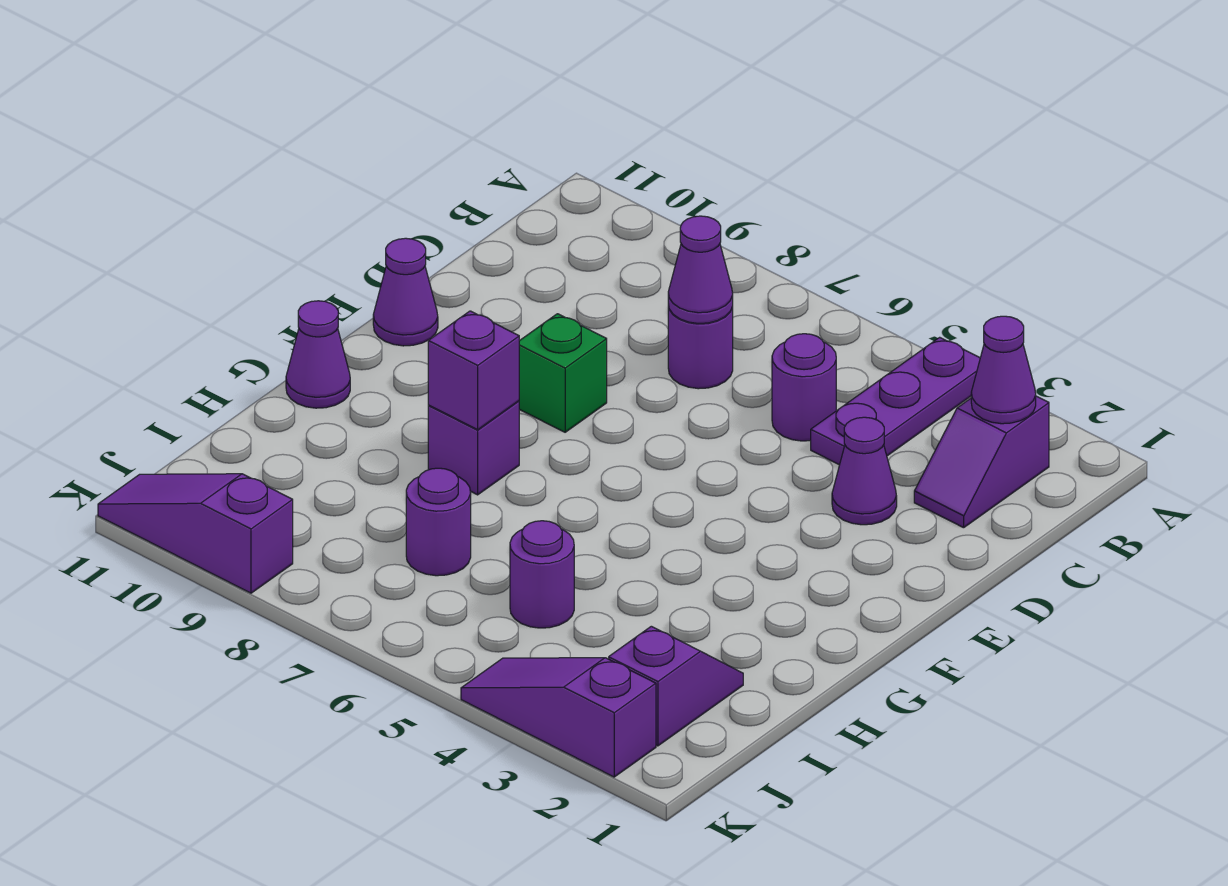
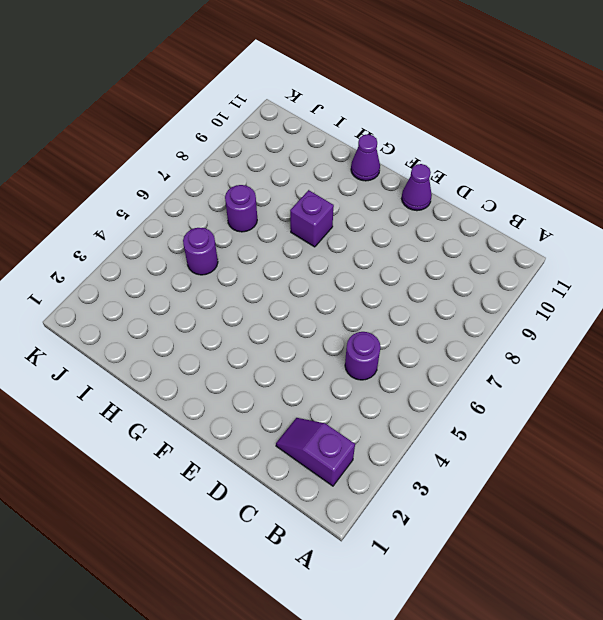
none -> purple plate A4:C4 level 1
none -> purple round brick C7 level 1
none -> purple cone D3 level 1

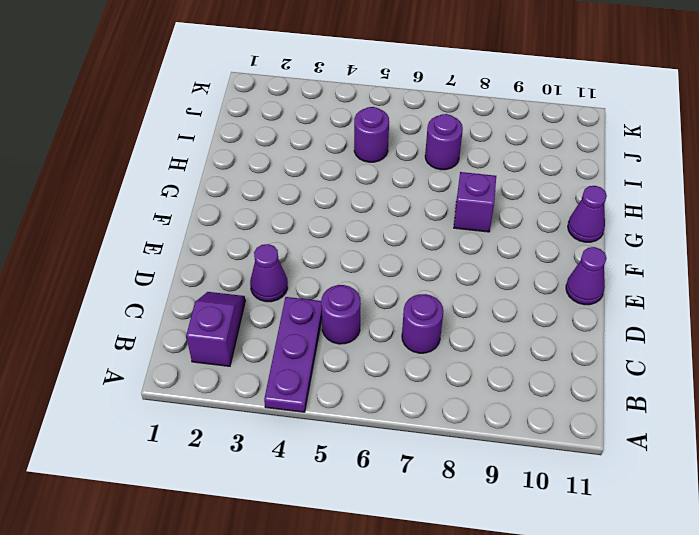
none -> green brick E8 level 1
none -> purple slope I2:J2 level 1 top J
none -> purple slope K2:K4 level 1 top 2

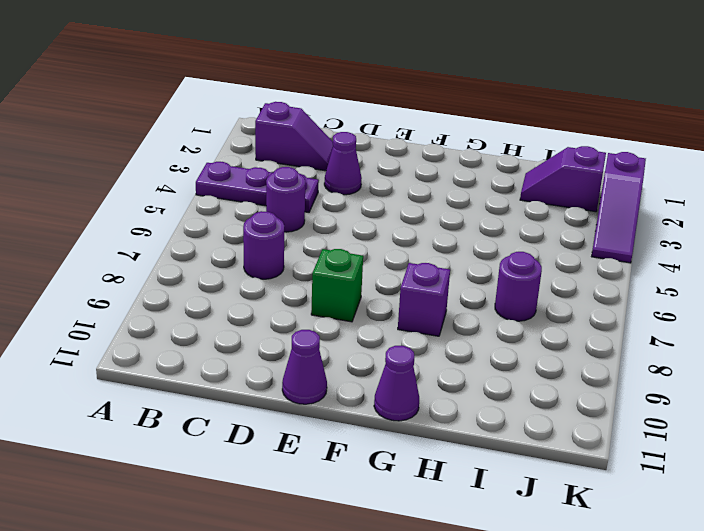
none -> purple round brick I5 level 1
none -> purple slope K9:K11 level 1 top 9
none -> purple cone B2 level 2

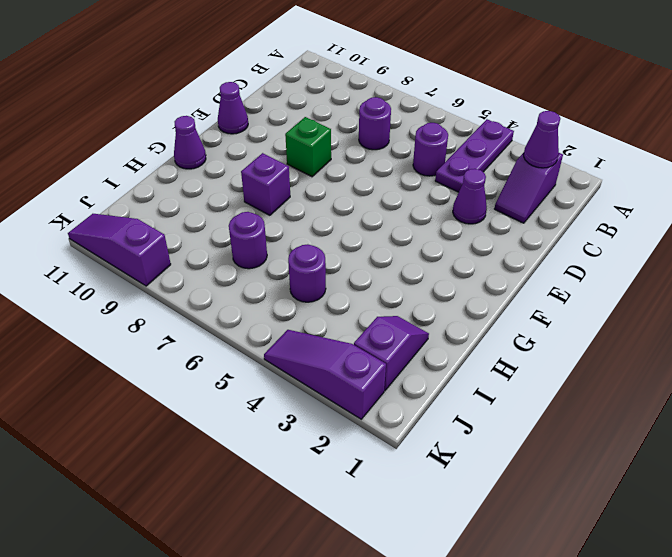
none -> purple cone C7 level 2
none -> purple brick G8 level 2

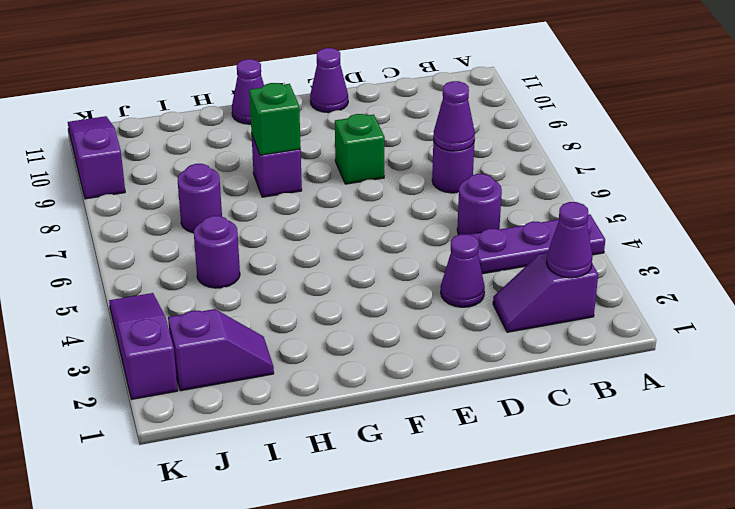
green brick G8 level 2 -> purple brick G8 level 2

